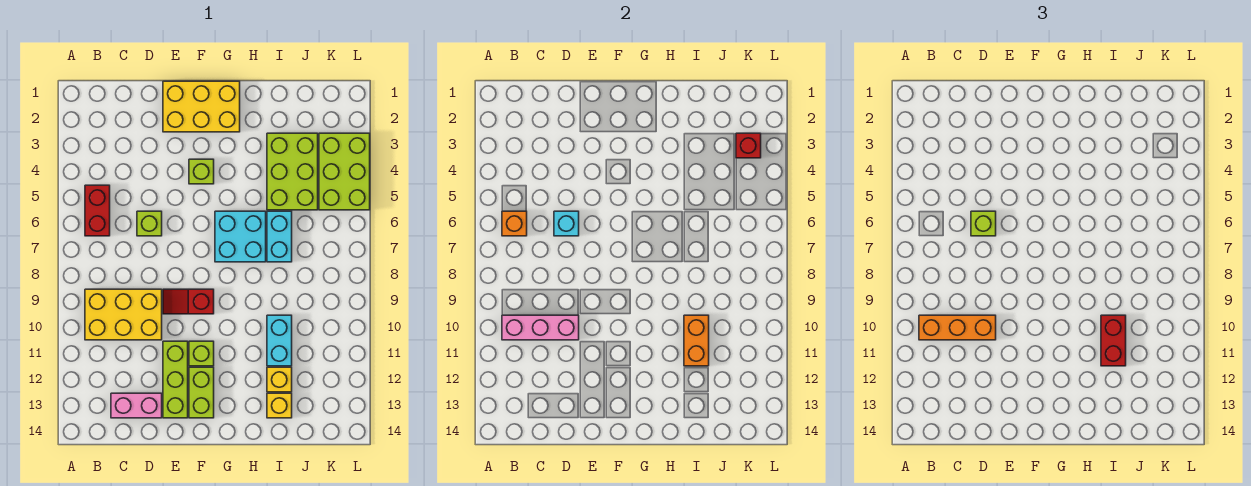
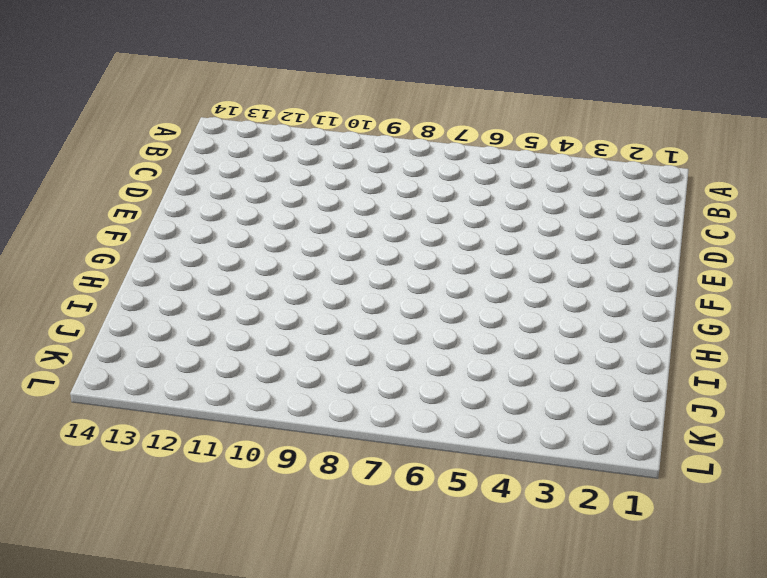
none -> red brick B5:B6 level 1
none -> yellow brick B9:D10 level 1
none -> pink brick C13:D13 level 1

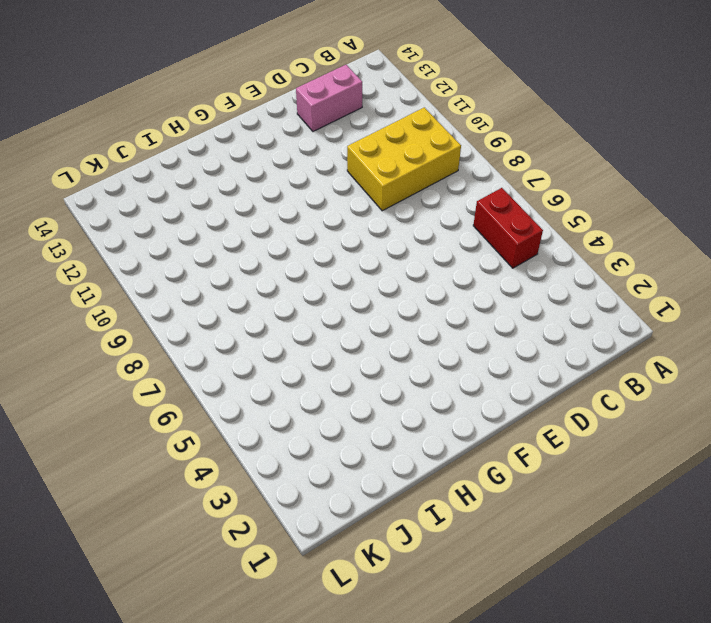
none -> lime brick D6 level 1
none -> yellow brick E1:G2 level 1
none -> red slope E9:F9 level 1 top F

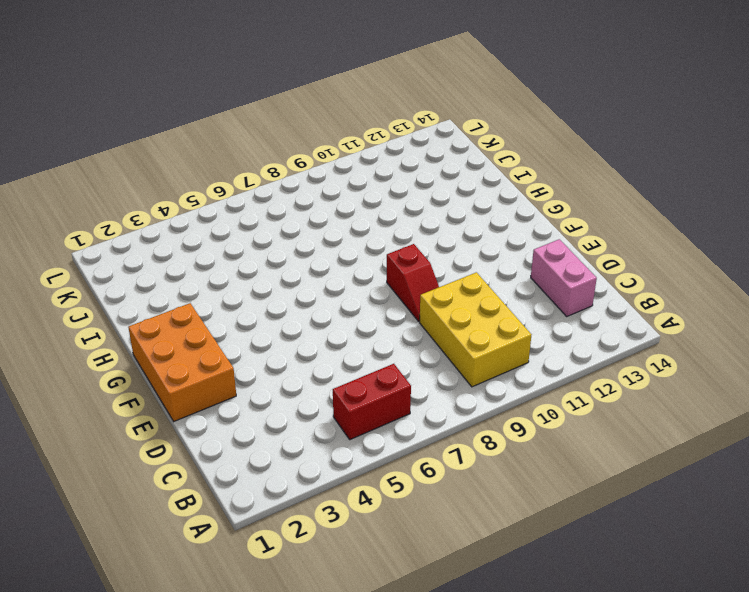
orange brick E1:G2 level 1 -> yellow brick E1:G2 level 1
none -> lime brick D6 level 1
none -> lime brick E11:E13 level 1
none -> lime brick F4 level 1

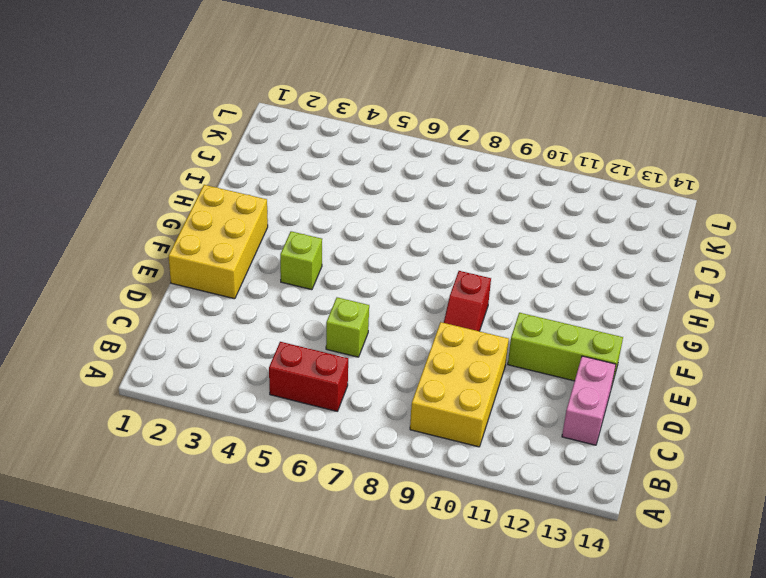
none -> lime brick F11 level 1
none -> lime brick F12:F13 level 1
none -> cyan brick G6:H7 level 1

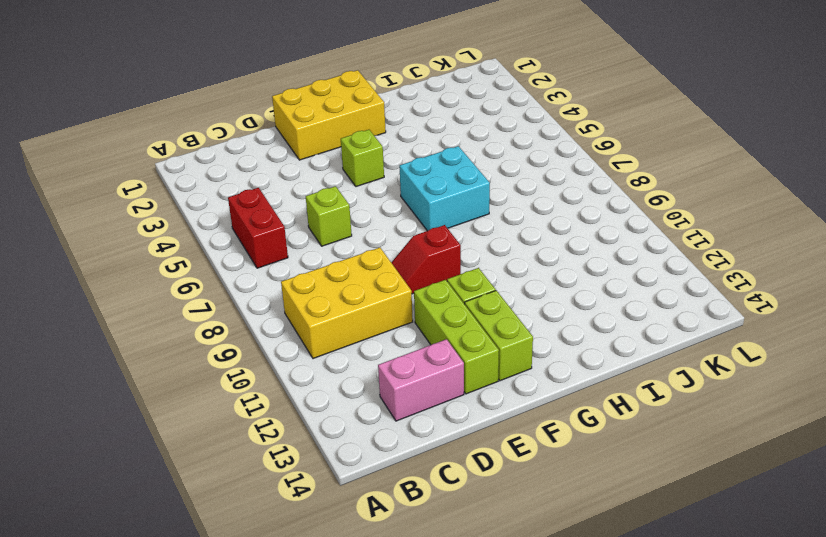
none -> lime brick I3:J5 level 1
none -> cyan brick I6:I7 level 1
none -> cyan brick I10:I11 level 1

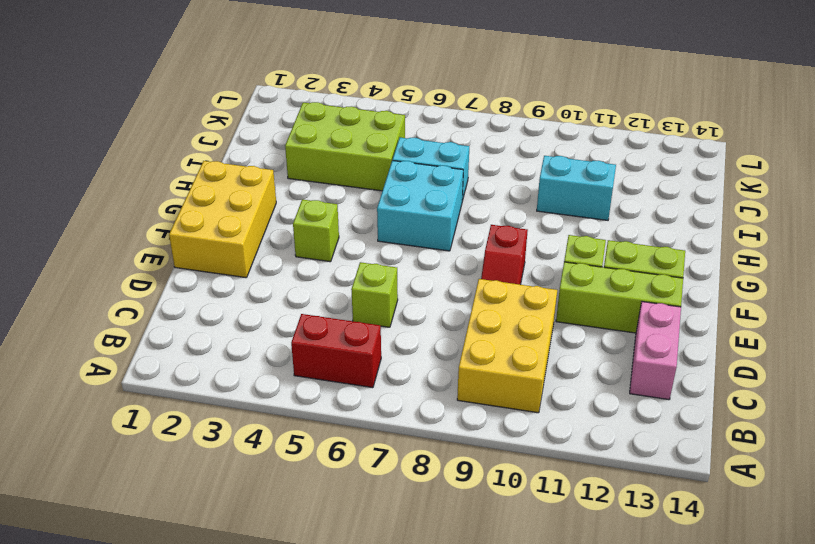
none -> yellow brick I12 level 1
none -> yellow brick I13 level 1
none -> lime brick K3:L5 level 1

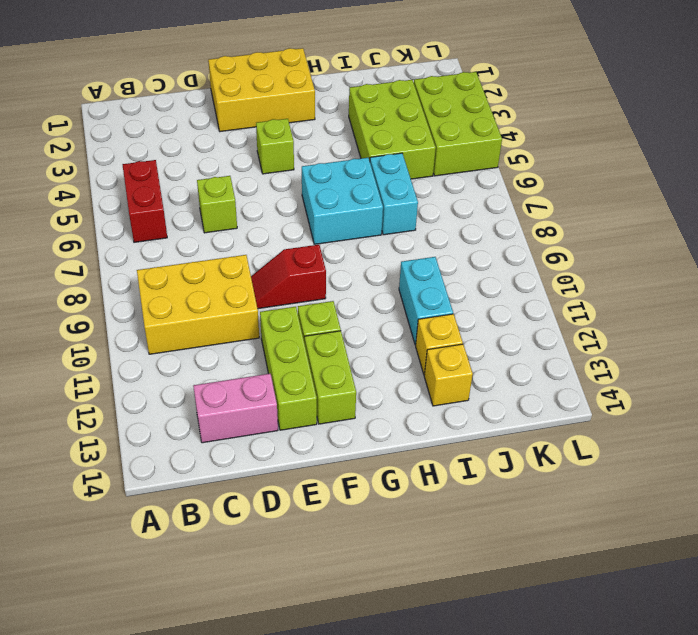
none -> orange brick B6 level 2
none -> pink brick B10:D10 level 2
none -> cyan brick D6 level 2

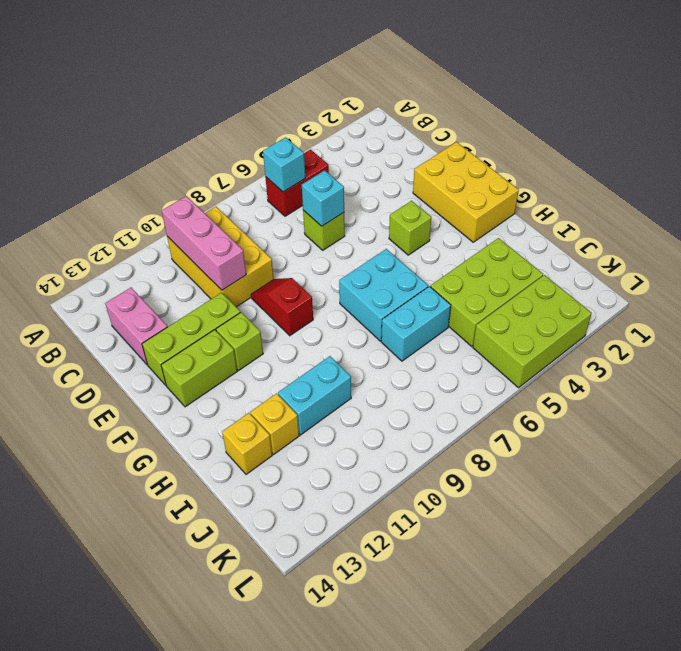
cyan brick B6 level 2 -> orange brick B6 level 2
none -> orange brick I10:I11 level 2
none -> red brick K3 level 2
none -> orange brick B10:D10 level 3

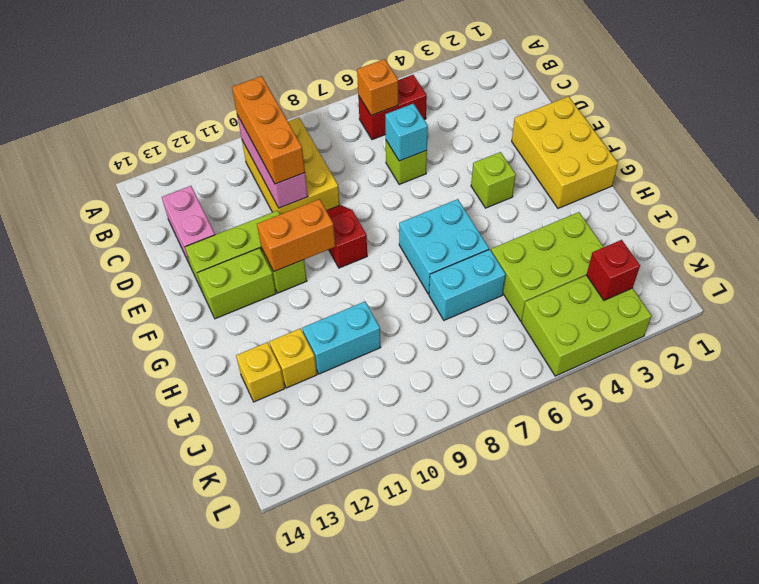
orange brick F10:F11 level 2 -> orange brick I10:I11 level 2
none -> lime brick D6 level 3
none -> red brick I10:I11 level 3

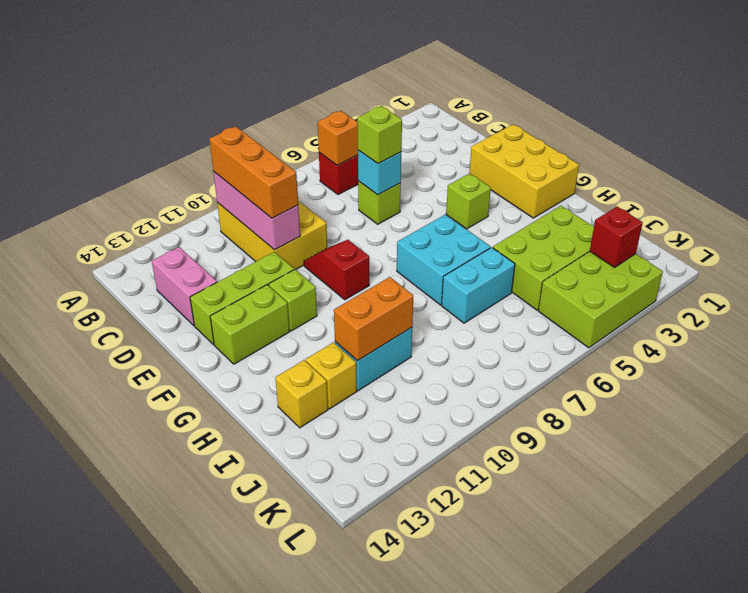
none -> red brick I10:I11 level 3

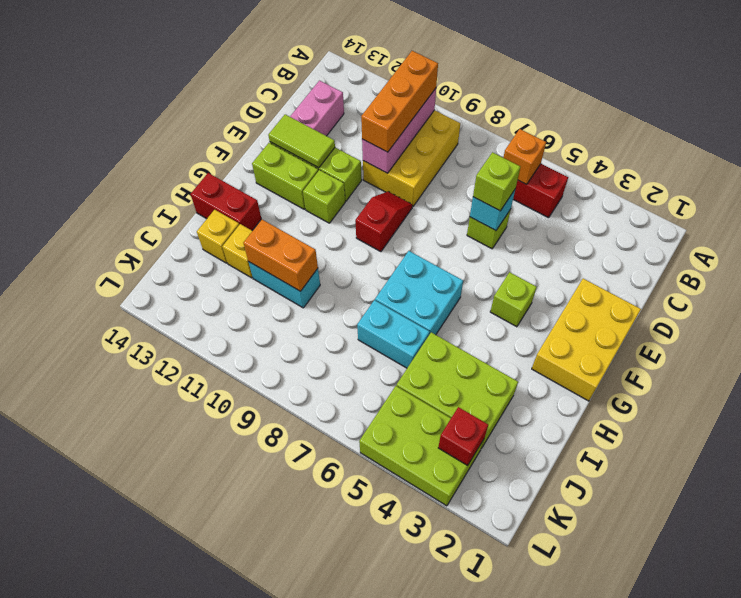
lime tile E12:E13 level 2 -> none
red brick H13:H14 level 1 -> red brick I10:I11 level 3

